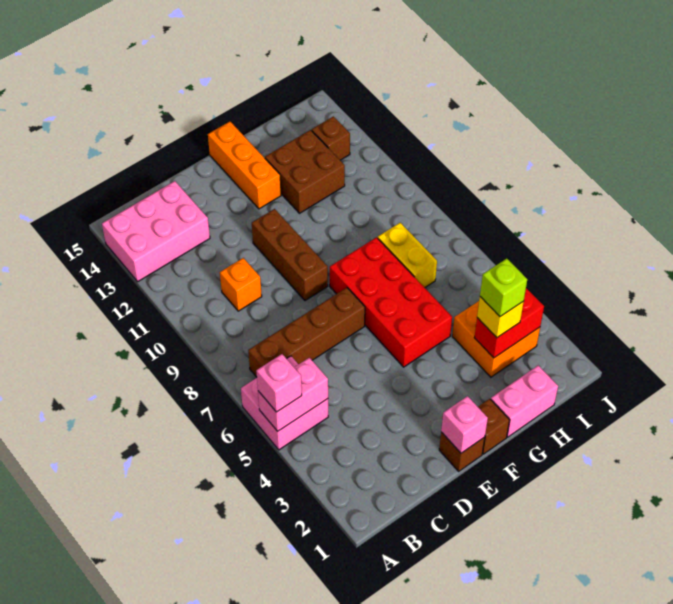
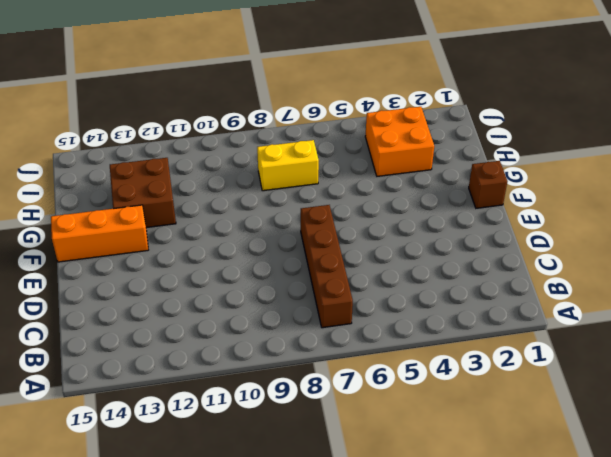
none -> pink brick A5:B6 level 1
none -> pink brick A13:C14 level 1
none -> orange brick C10 level 1

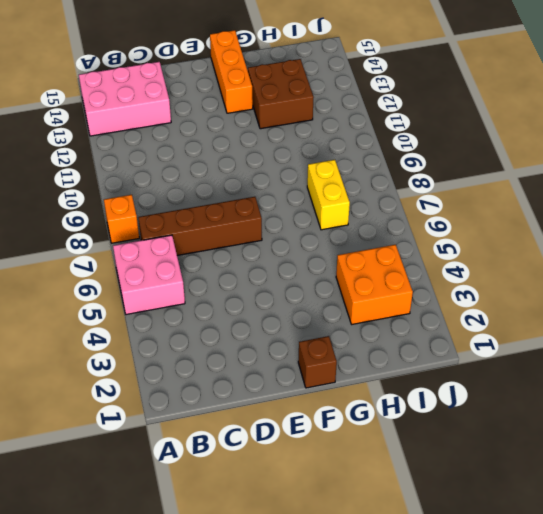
orange brick A8 level 1 -> orange brick C10 level 1
none -> brown brick E1 level 1
none -> brown brick E9:E11 level 1
none -> red brick F5:G8 level 1

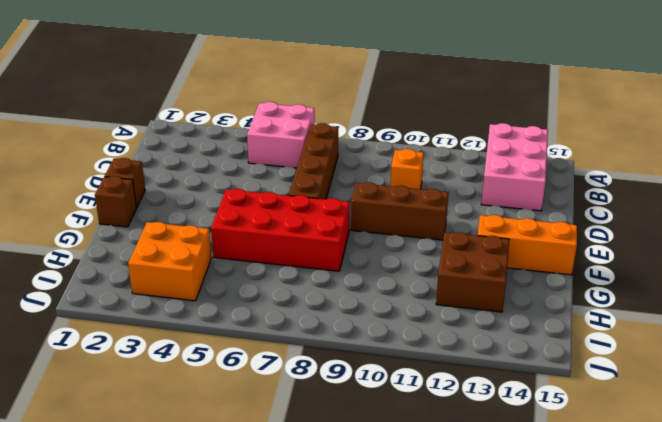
none -> pink brick G1:H1 level 1
none -> yellow brick H7:H8 level 1
none -> brown brick I13 level 1

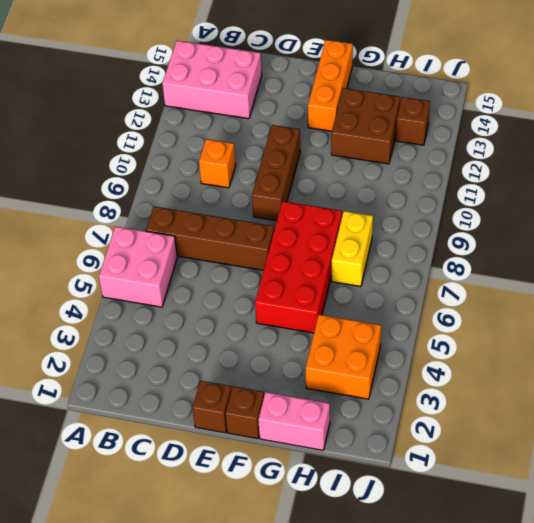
none -> pink brick A5:B5 level 2
none -> pink brick E1 level 2
none -> red brick H3:I3 level 2

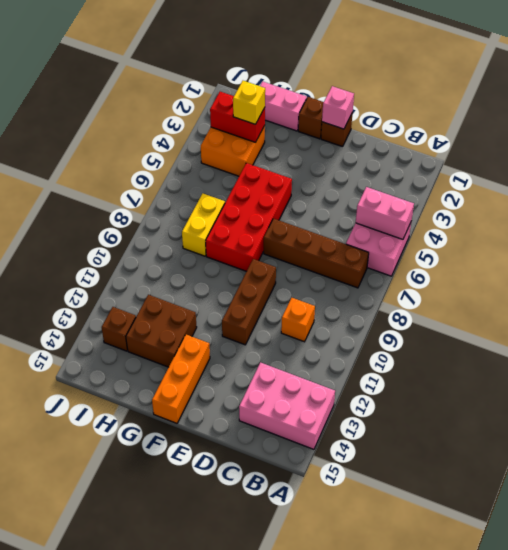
none -> pink brick A5 level 3
none -> lime brick H3 level 4

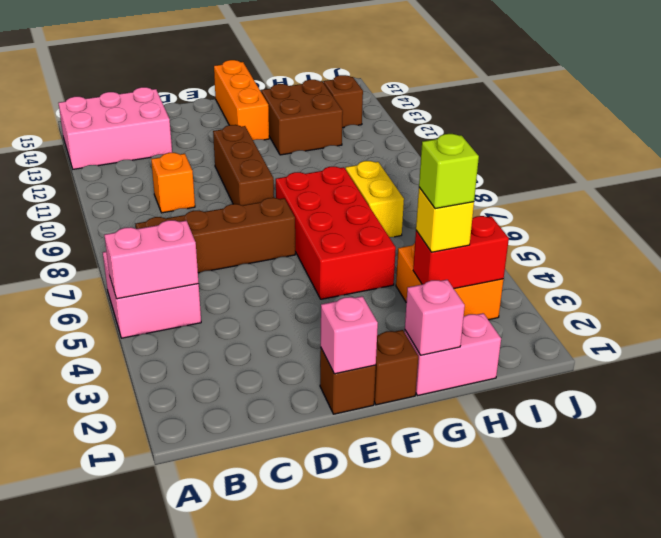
pink brick G1 level 2 -> pink brick A5 level 3

